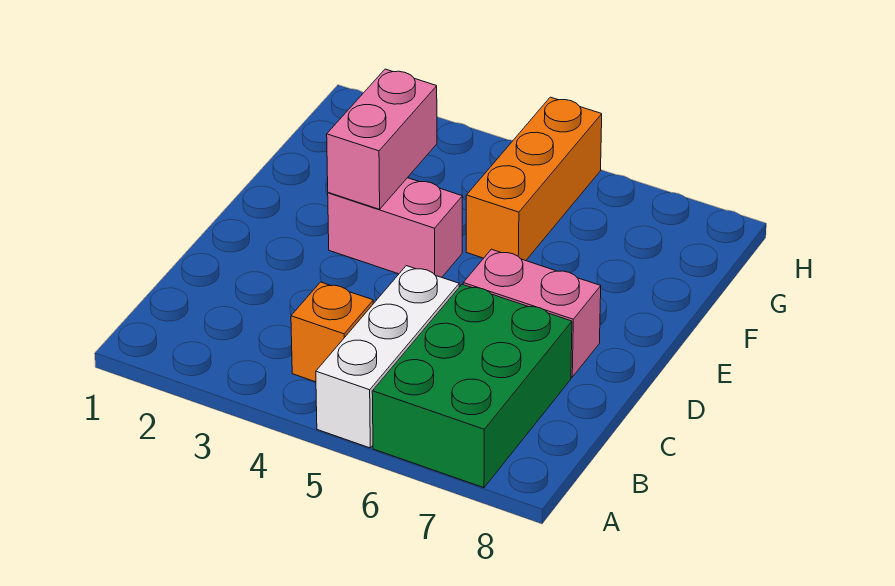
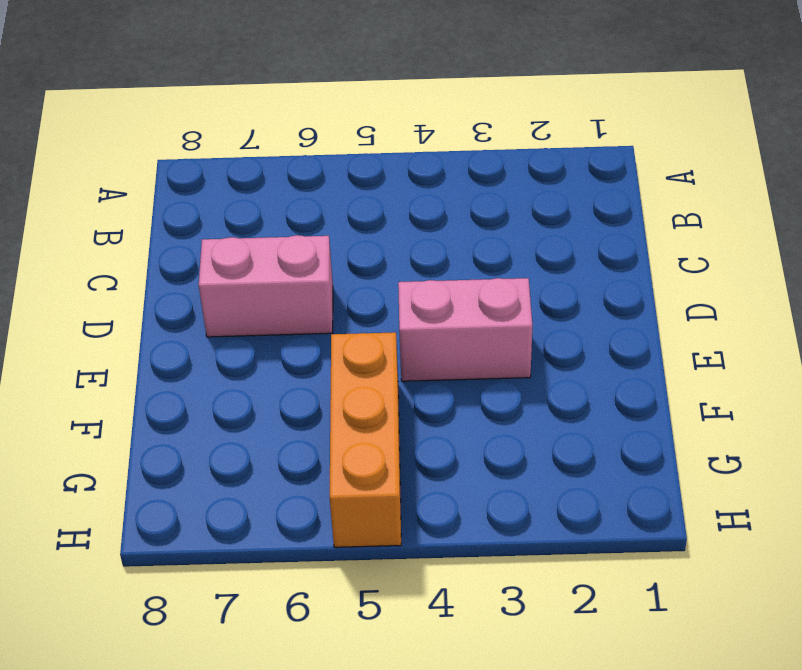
none -> white brick A5:C5 level 1
none -> green brick A6:C7 level 1

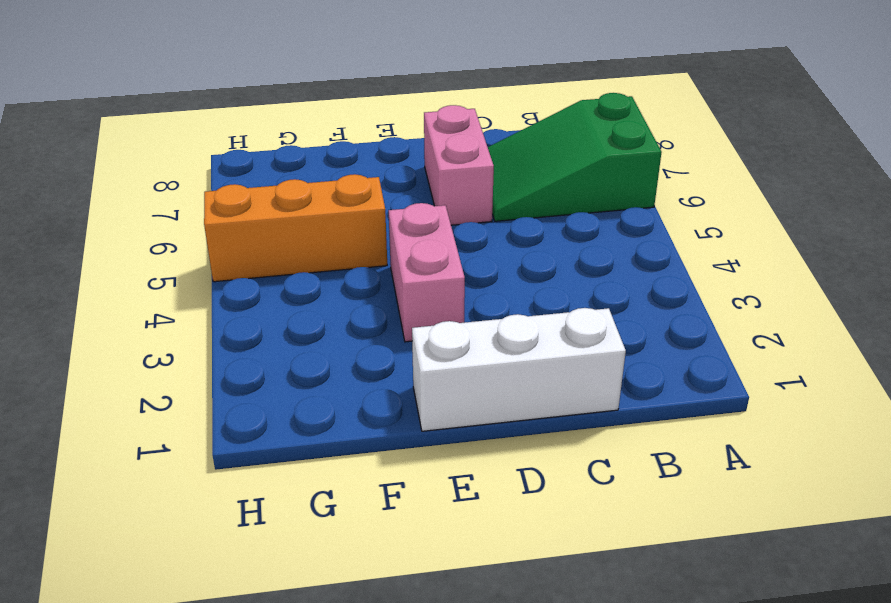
green slope A6:C7 level 1 top A -> green brick A6:C7 level 1
white brick C1:E1 level 1 -> white brick A5:C5 level 1
none -> orange brick B4 level 1
none -> pink brick E3:F3 level 2

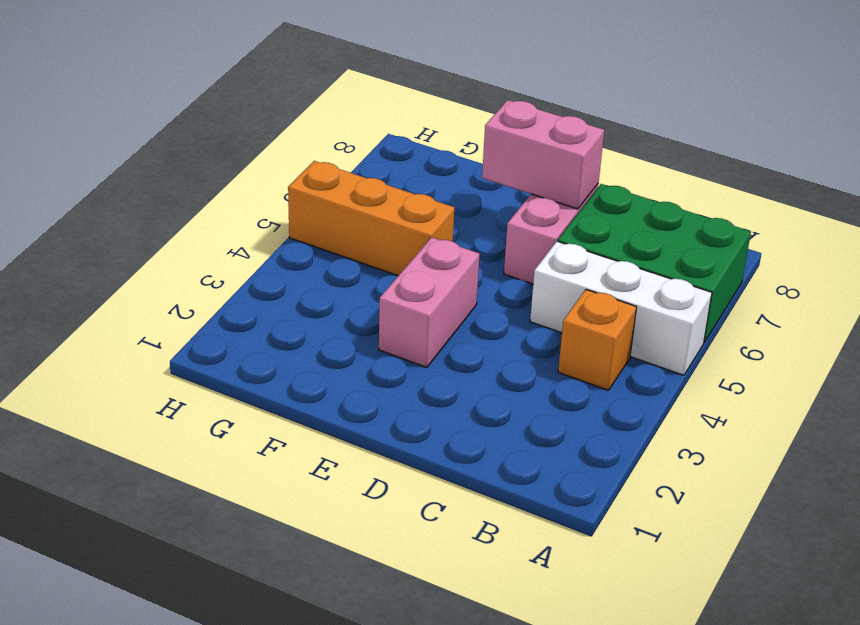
pink brick D7:E7 level 2 -> pink brick E3:F3 level 2

